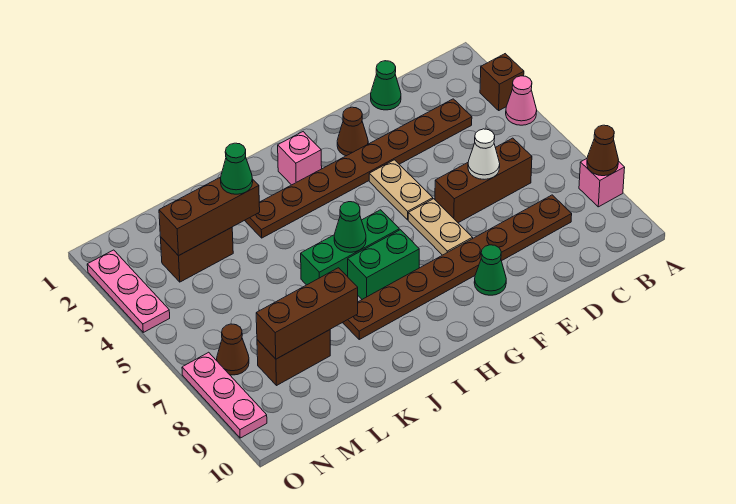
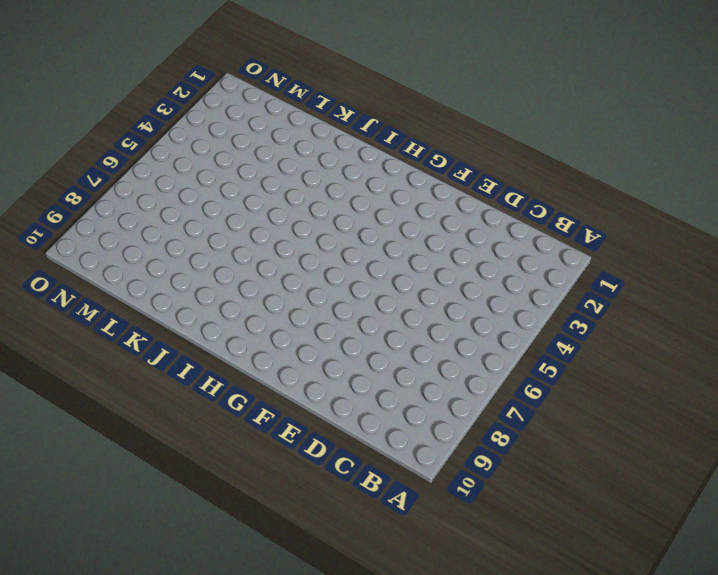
none -> brown brick A3 level 1
none -> pink cone A4 level 1
none -> pink brick A8 level 1

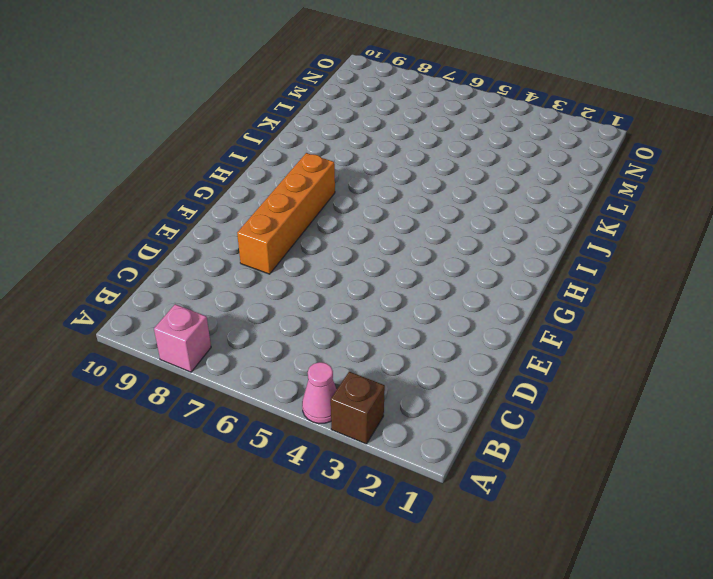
orange brick E8:H8 level 1 -> brown plate C8:J8 level 1
none -> brown plate C3:J3 level 1
none -> brown brick C6:E6 level 1
none -> green cone D1 level 1

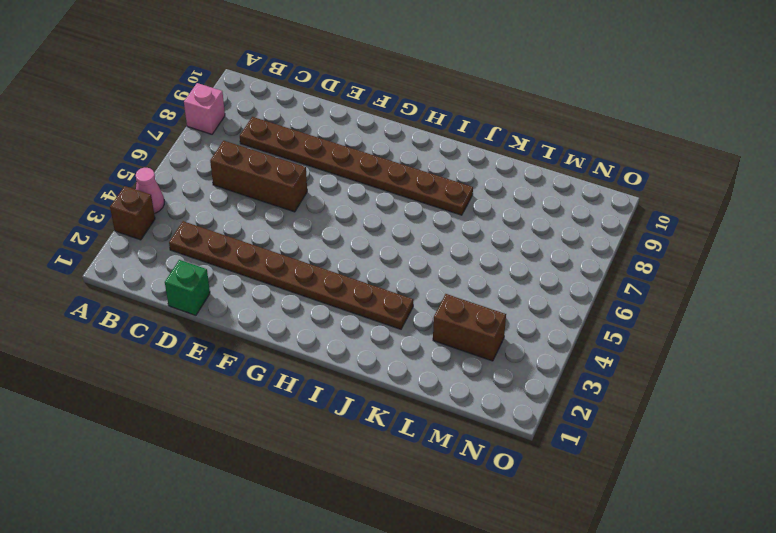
green brick D1 level 1 -> green cone D1 level 1
none -> brown cone F2 level 1
none -> tan plate F4:F5 level 1
none -> tan plate F6:F7 level 1

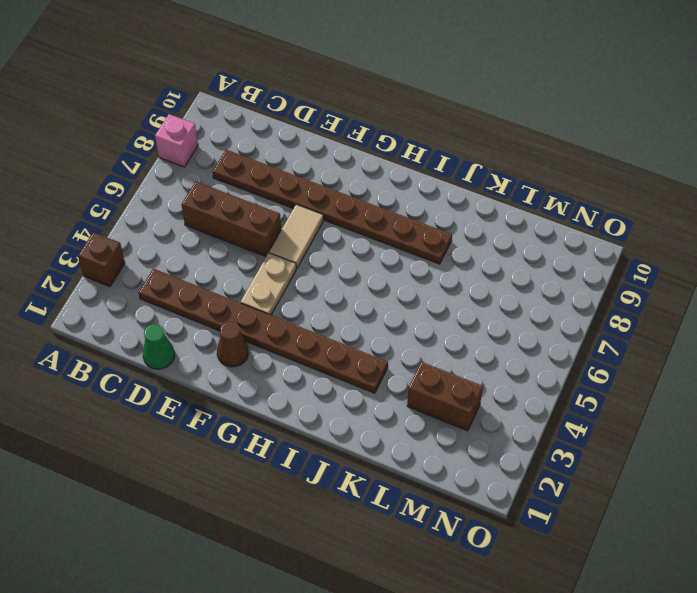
tan tile F6:F7 level 1 -> tan plate F6:F7 level 1
none -> pink cone A4 level 1
none -> green cone F9 level 1
none -> pink brick H2 level 1

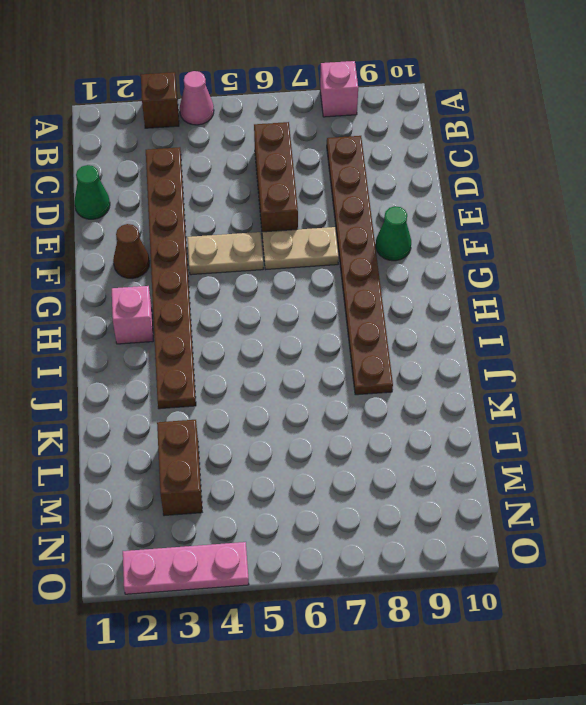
none -> green brick H6:J6 level 1
none -> green brick H7:I7 level 1
none -> brown brick L8:M8 level 1

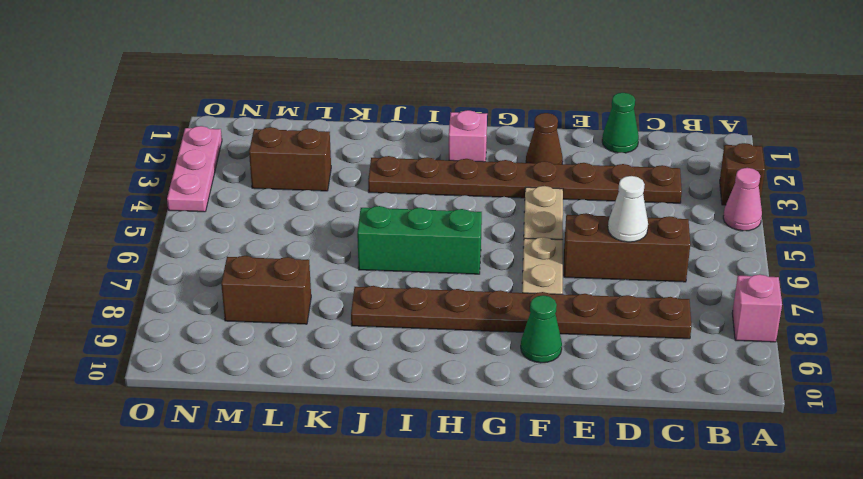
none -> green brick H7:I7 level 1
none -> brown cone N7 level 1
none -> pink plate O7:O9 level 1

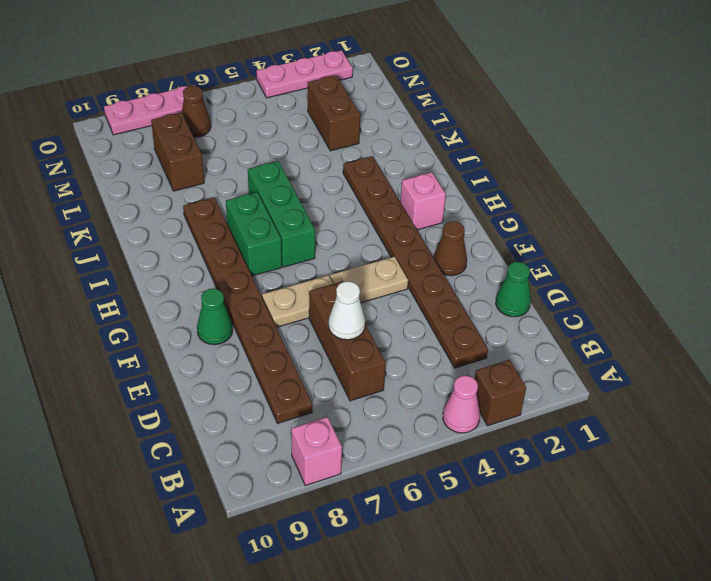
none -> brown cone A8 level 2
none -> green cone I6 level 2
none -> brown brick K3:M3 level 2

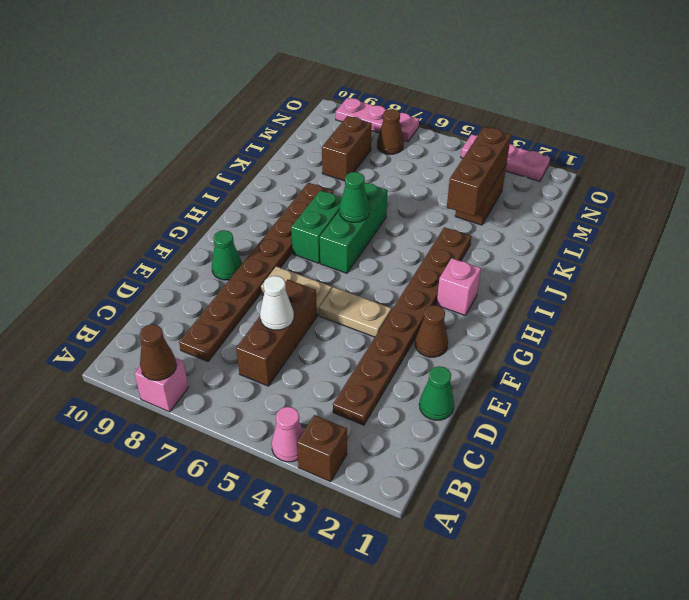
none -> brown brick K8:M8 level 2
none -> green cone K3 level 3

